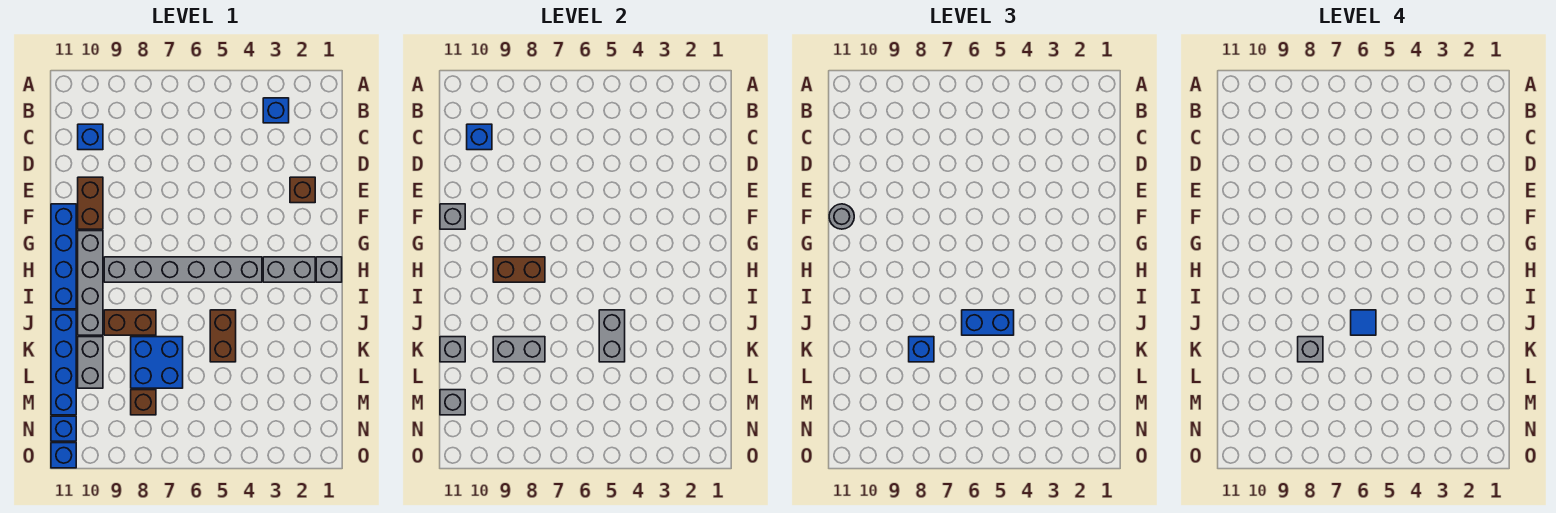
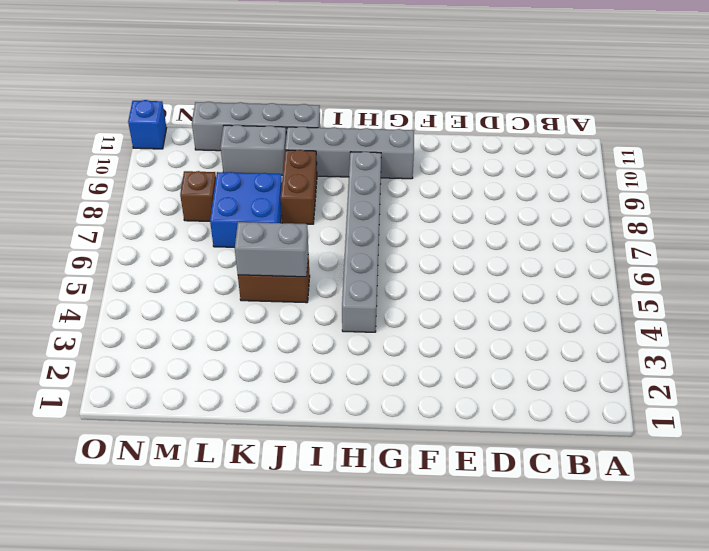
grey brick J11:M11 level 1 -> blue brick J11:M11 level 1
none -> blue brick B3 level 1
none -> blue brick C10 level 1
none -> brown brick E2 level 1

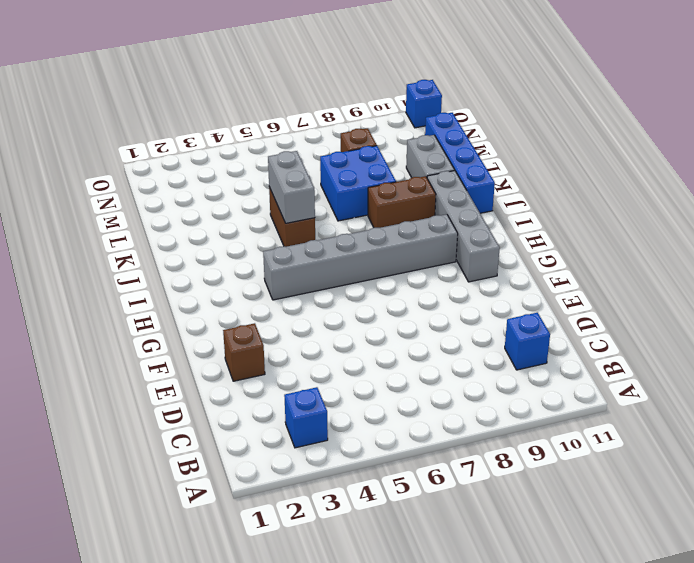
none -> brown brick E10:F10 level 1
none -> blue brick F11:I11 level 1
none -> grey brick H1 level 1

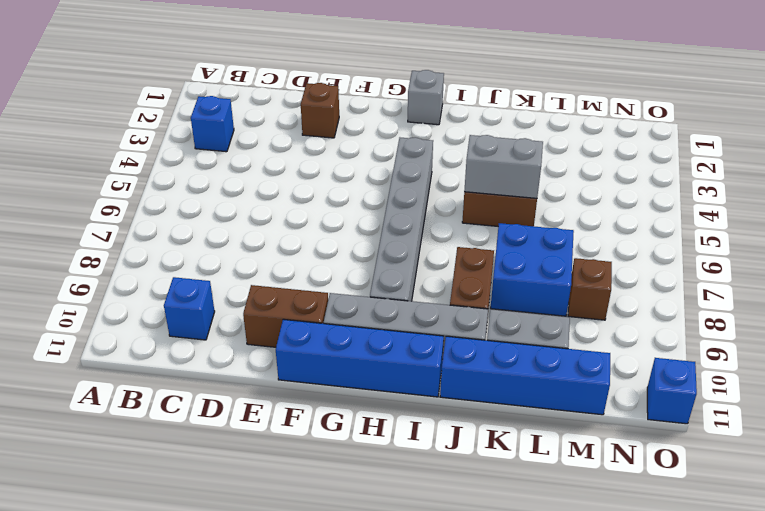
none -> grey brick H2:H3 level 1
none -> blue brick N11 level 1
none -> blue brick C10 level 2

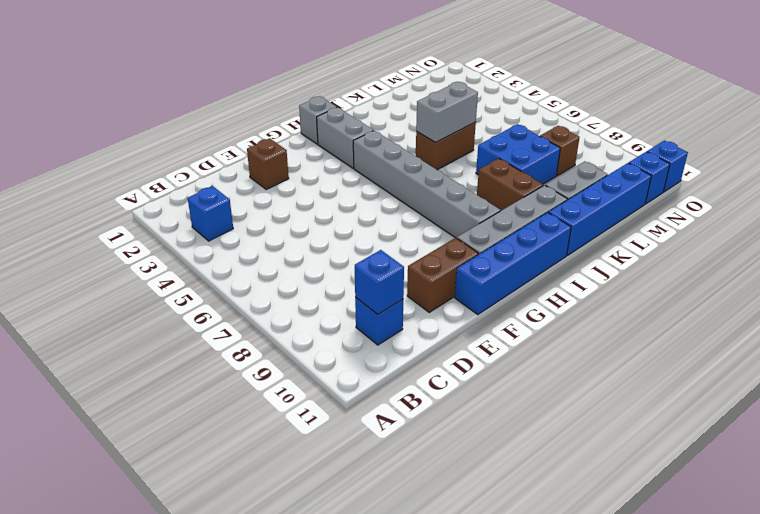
none -> grey brick F11 level 2
none -> brown brick H8:H9 level 2
none -> grey brick K8:K9 level 2

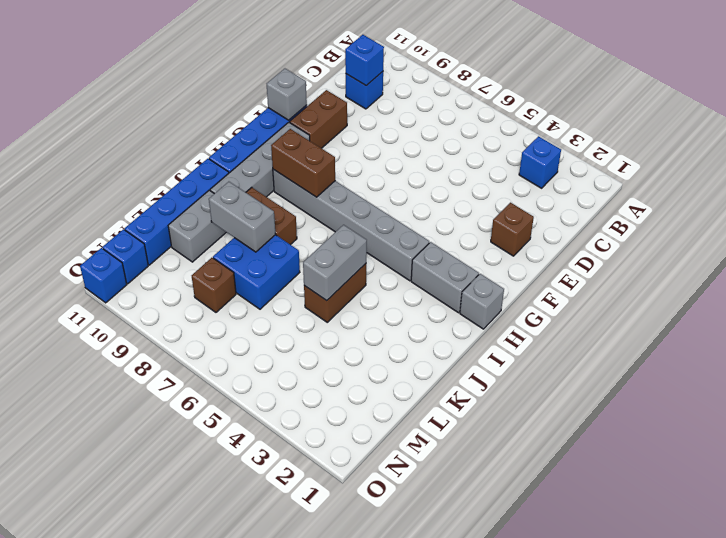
none -> grey brick K11 level 2
none -> grey brick M11 level 2
none -> grey round brick F11 level 3

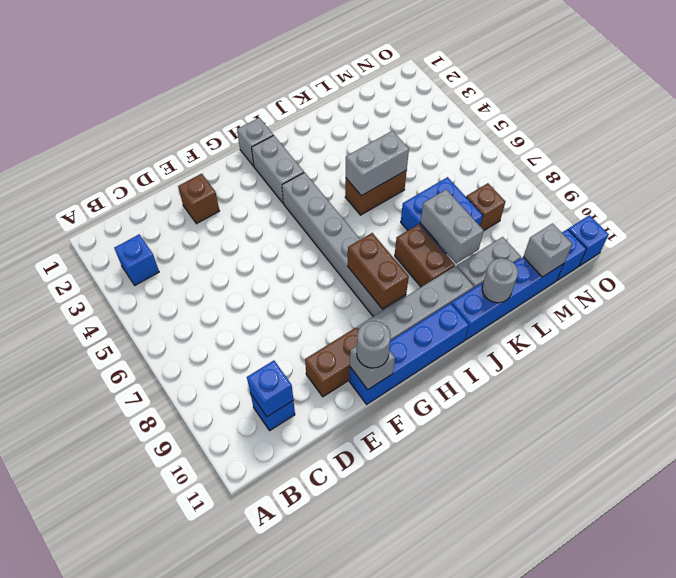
grey round brick K11 level 2 -> grey brick K11 level 2
none -> blue brick J5:J6 level 3
none -> blue brick K8 level 3
none -> blue tile J6 level 4

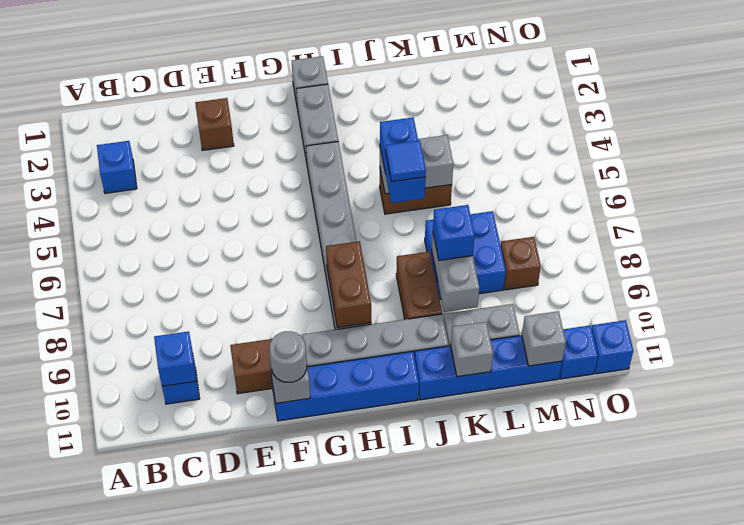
none -> grey brick K8 level 4

